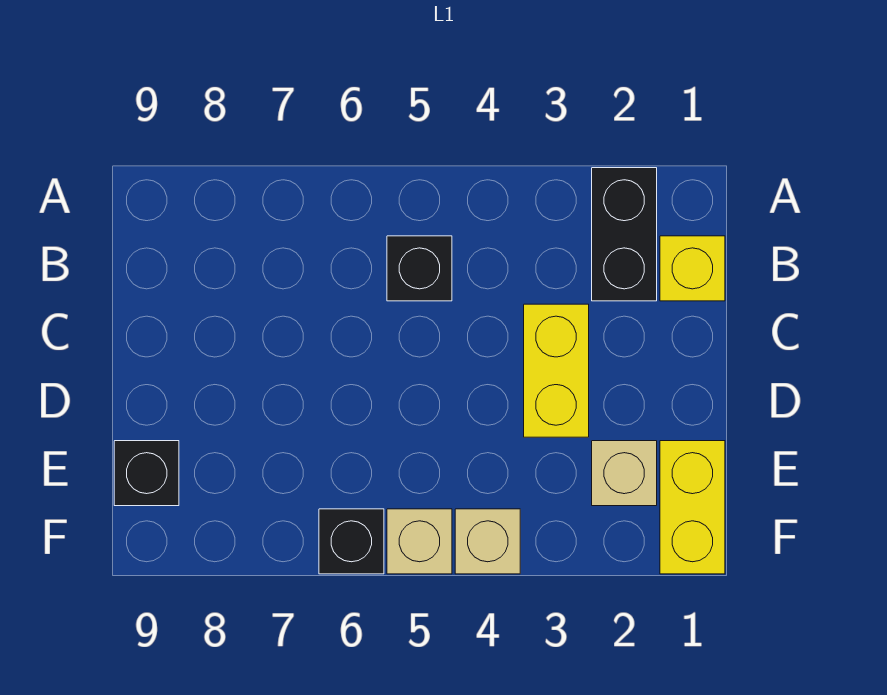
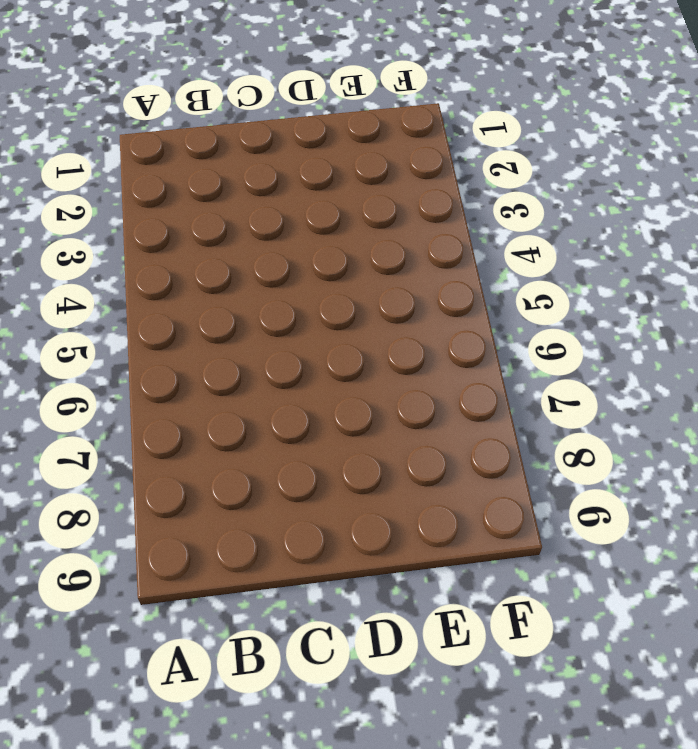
none -> black brick A2:B2 level 1
none -> yellow brick B1 level 1

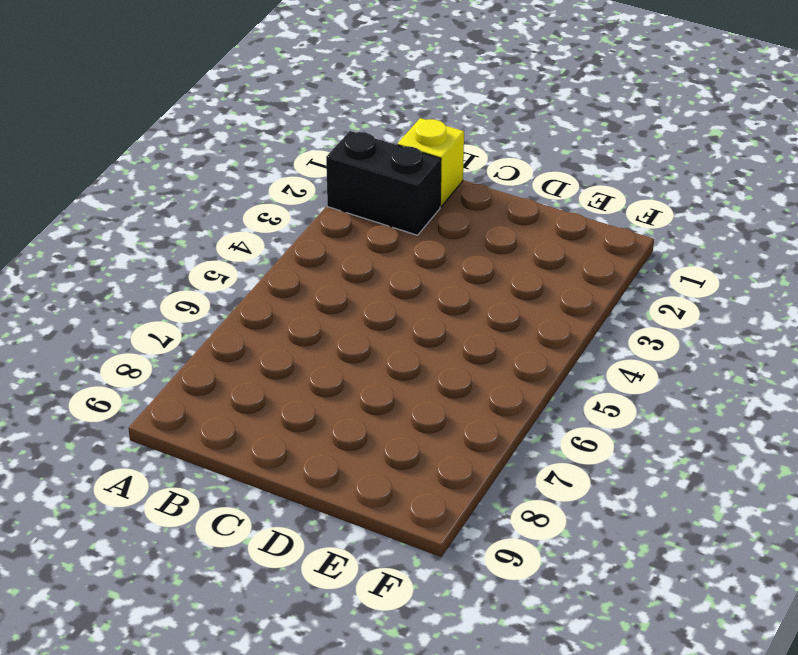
none -> black brick B5 level 1
none -> yellow brick C3:D3 level 1

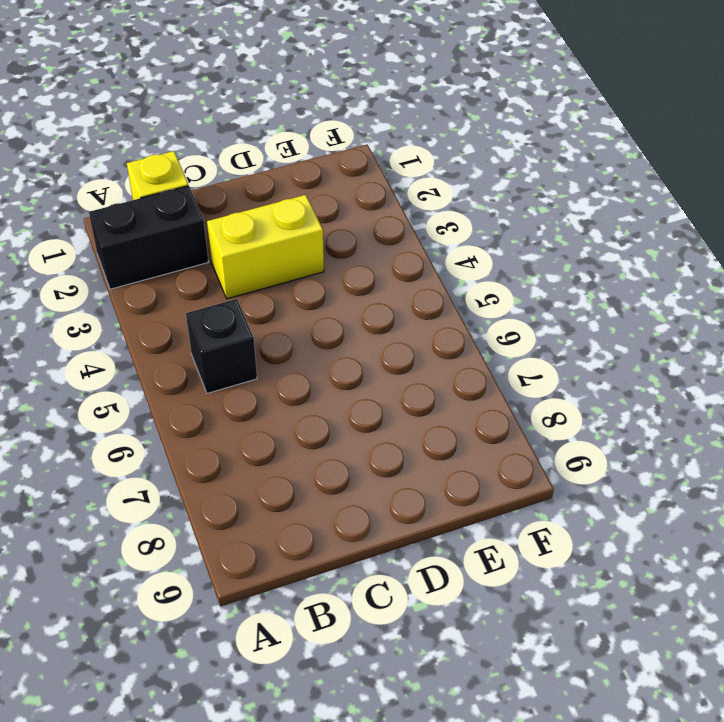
none -> yellow brick E1:F1 level 1
none -> tan brick E2 level 1

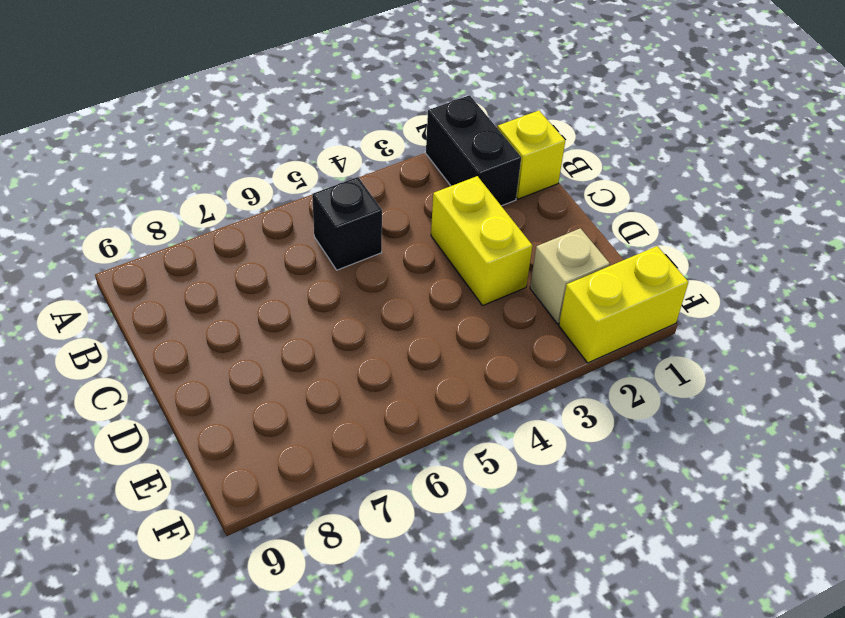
yellow brick F1:F2 level 1 -> yellow brick E1:F1 level 1
none -> black brick E9 level 1
none -> tan brick F4 level 1

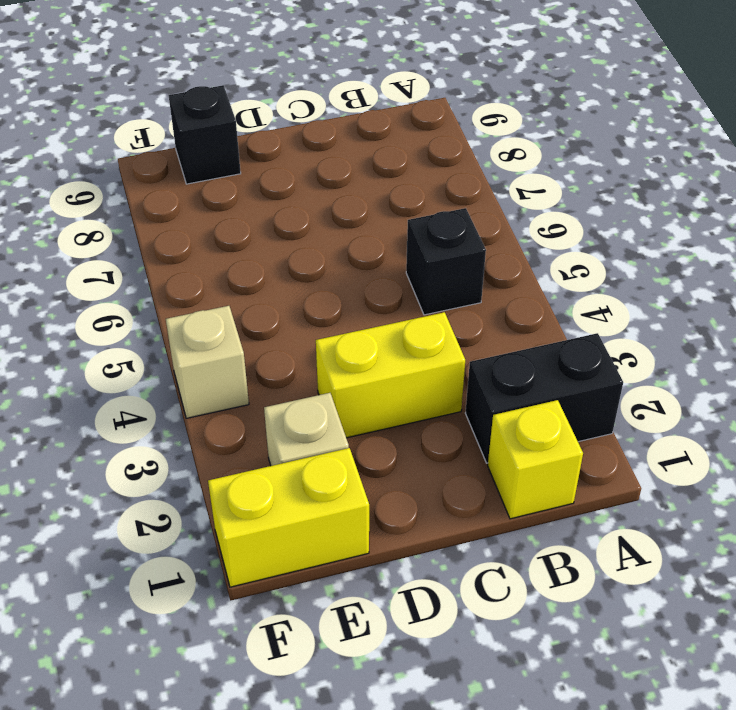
none -> tan brick F5 level 1
none -> black brick F6 level 1

